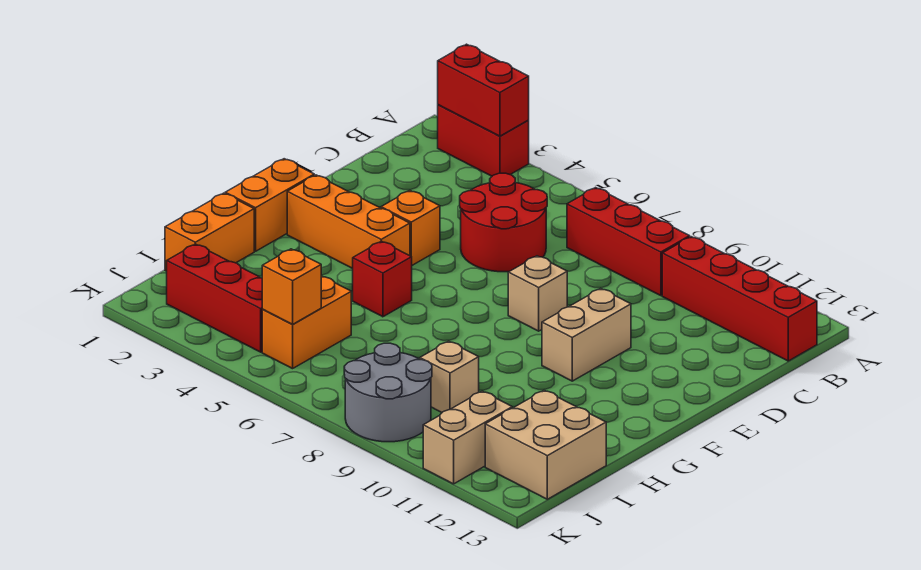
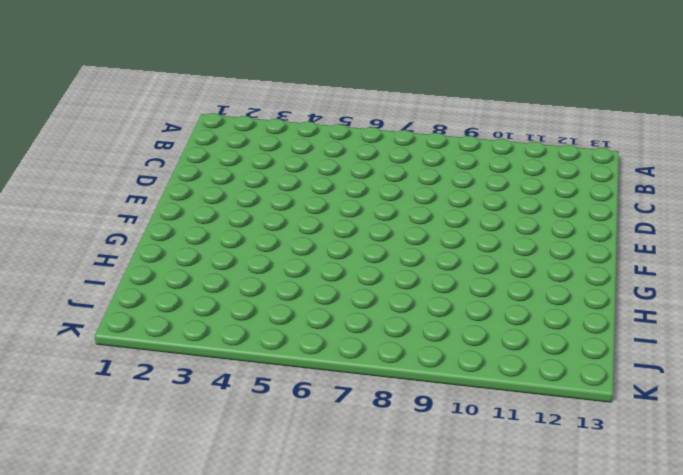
none -> red brick A2:A3 level 1
none -> red brick B7:B9 level 1
none -> red brick B10:B13 level 1

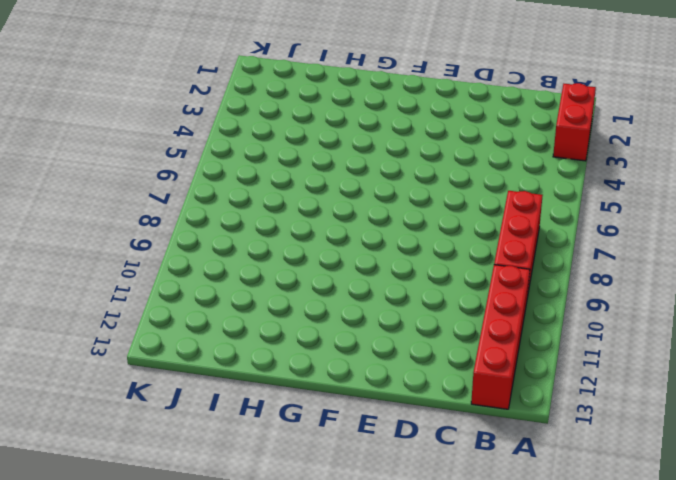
none -> red round brick C5:D6 level 1
none -> orange brick E4 level 1
none -> tan brick E8 level 1

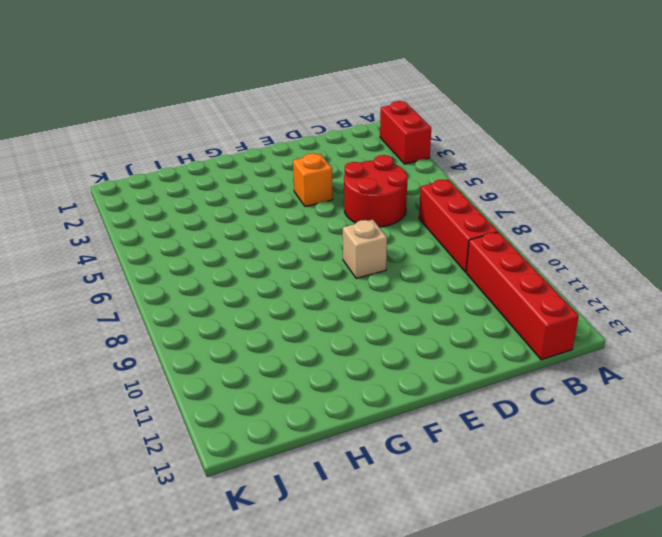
none -> tan brick E10:F10 level 1
none -> orange brick F1:G1 level 1
none -> orange brick F2:F4 level 1

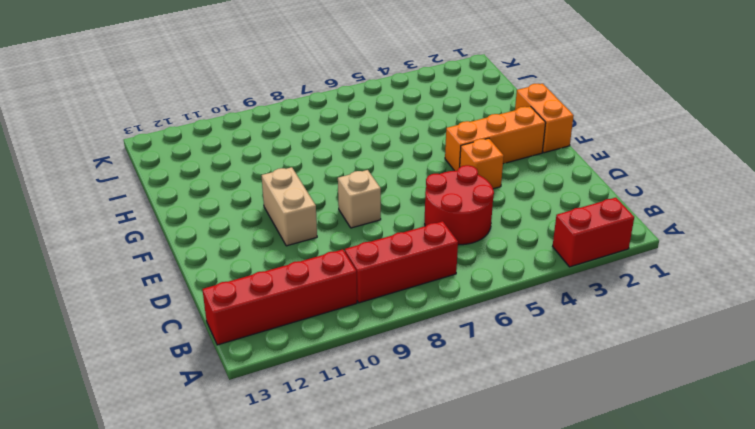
none -> red brick G5 level 1
none -> orange brick H1:I1 level 1
none -> orange brick I5:J5 level 1

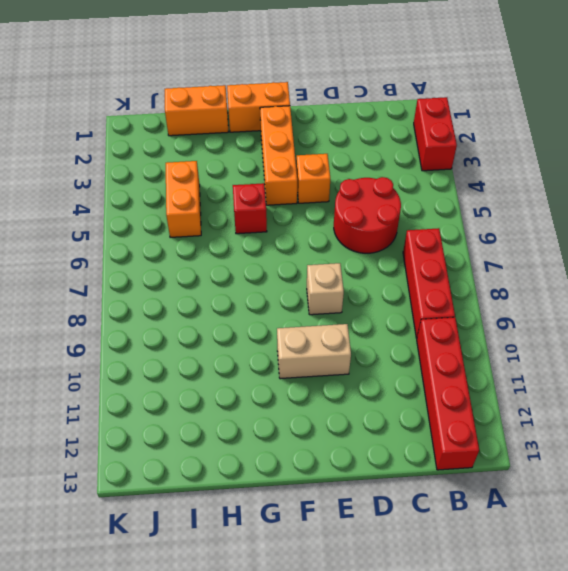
orange brick I4:I5 level 1 -> orange brick I5:J5 level 1
none -> tan brick I9 level 1
none -> tan brick I12:J13 level 1
none -> red brick J2:J4 level 1

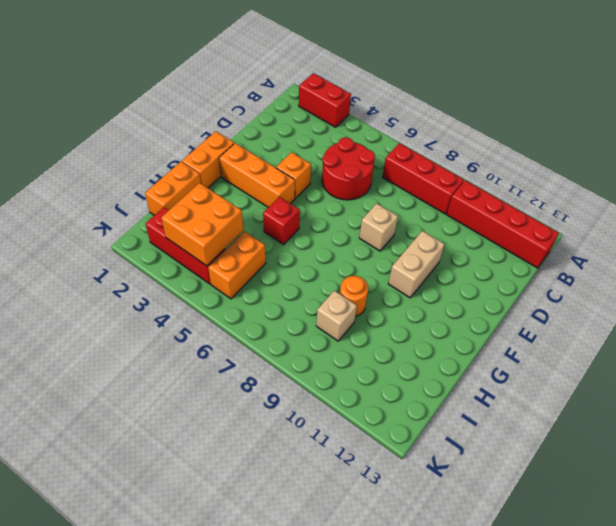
orange round brick H9 level 1 -> none
orange brick I3:J4 level 2 -> none
none -> tan brick I12:J13 level 1
none -> grey round brick J8:K9 level 1
none -> tan brick J11:K11 level 1

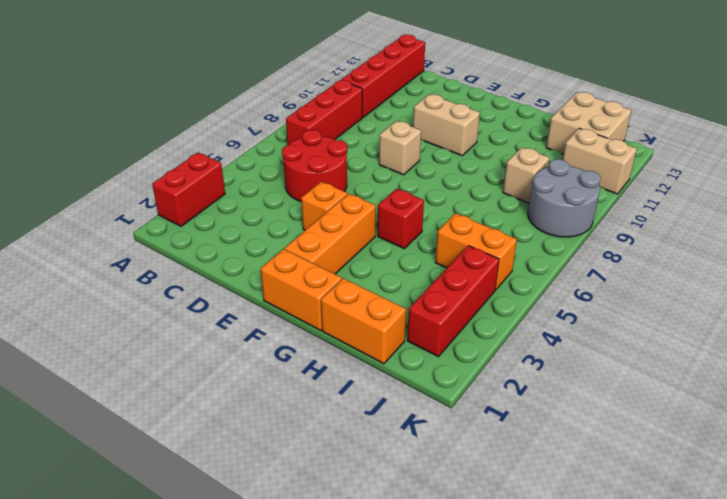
none -> red brick A2:A3 level 2
none -> orange brick J5 level 2

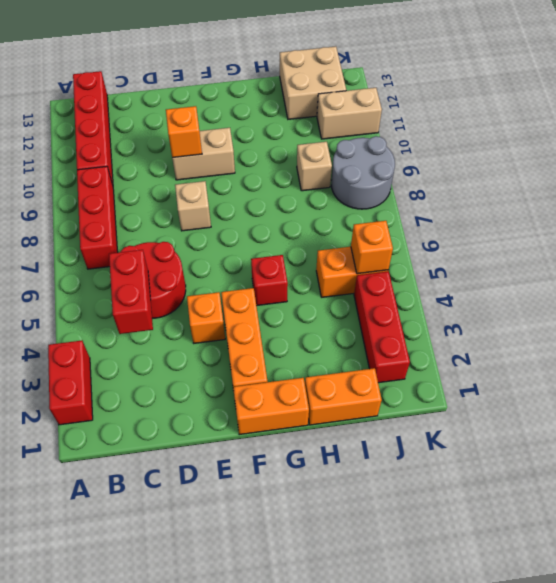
red brick C4:C5 level 2 -> red brick A2:A3 level 2
orange brick E10 level 2 -> none

